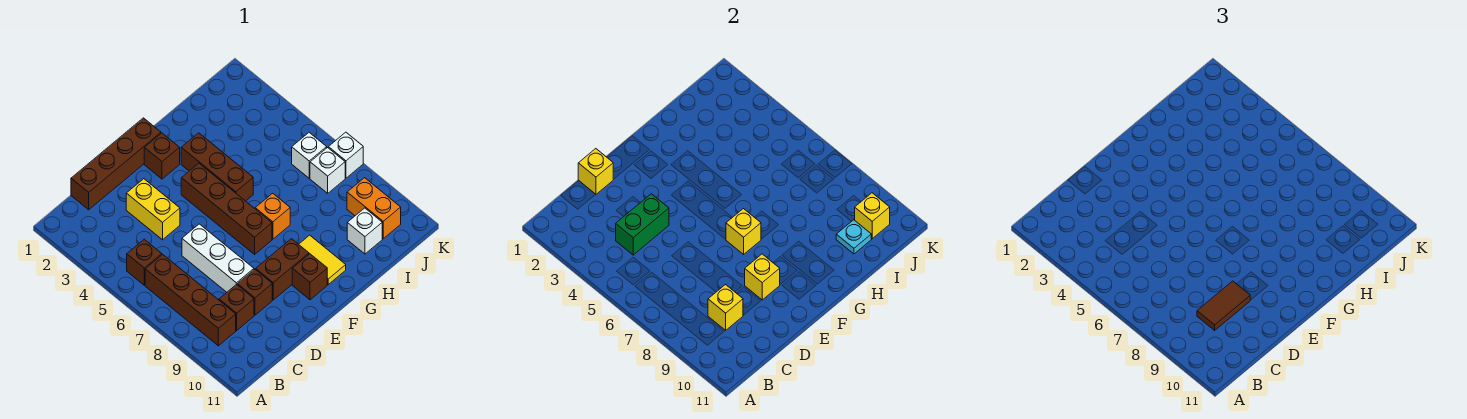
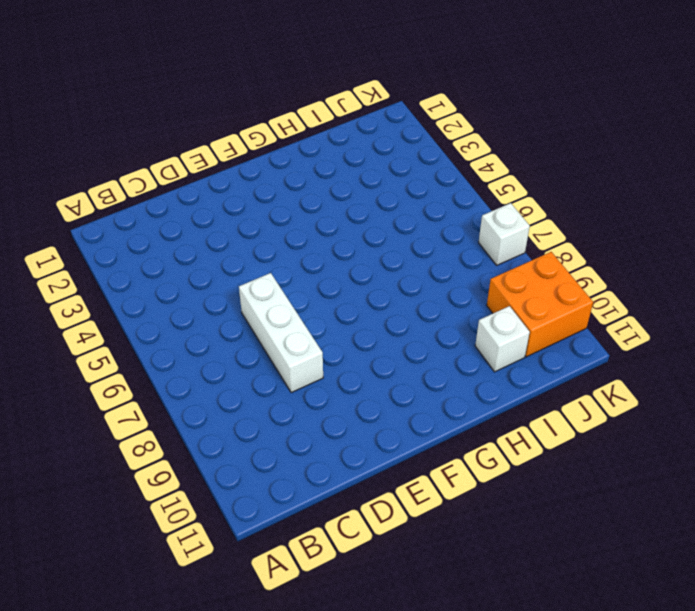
orange brick J9:K10 level 1 -> orange brick J9:J10 level 1
none -> brown brick B5 level 1
none -> brown brick B6:B9 level 1
none -> brown brick C1:F1 level 1

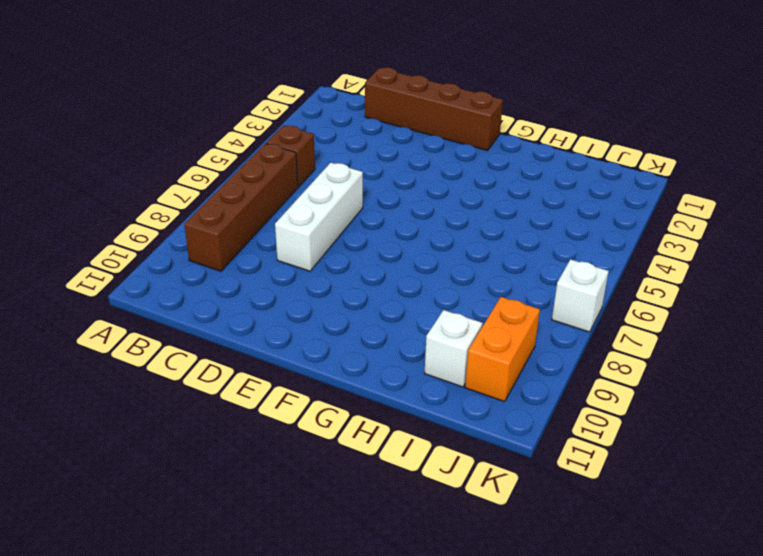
none -> brown brick C9 level 1
none -> yellow brick D3:D4 level 1
none -> brown brick D9 level 1

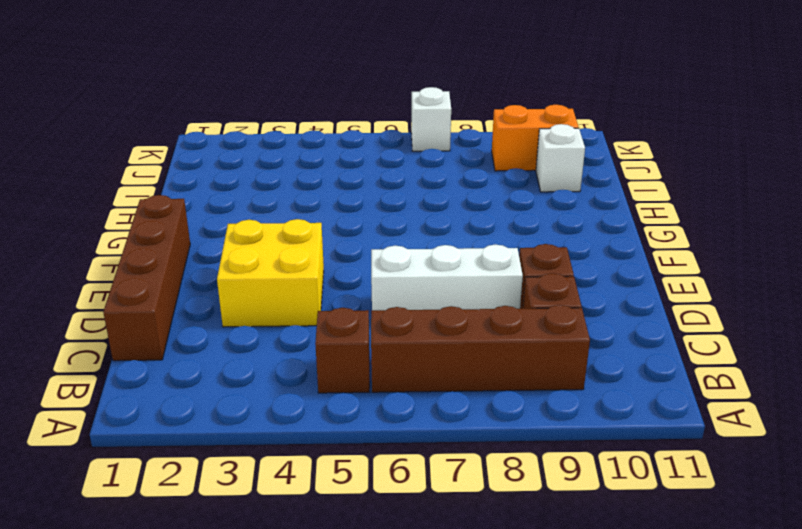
yellow brick D3:E4 level 1 -> yellow brick D3:D4 level 1
none -> brown brick E9:F9 level 1
none -> brown brick F2 level 1
none -> brown brick F4:F7 level 1

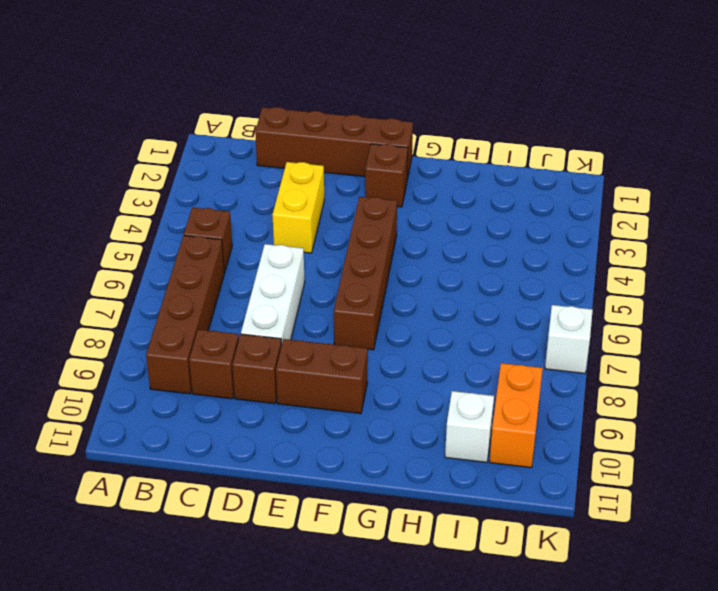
none -> brown brick F10 level 1
none -> brown brick G3:G5 level 1
none -> orange brick G7 level 1

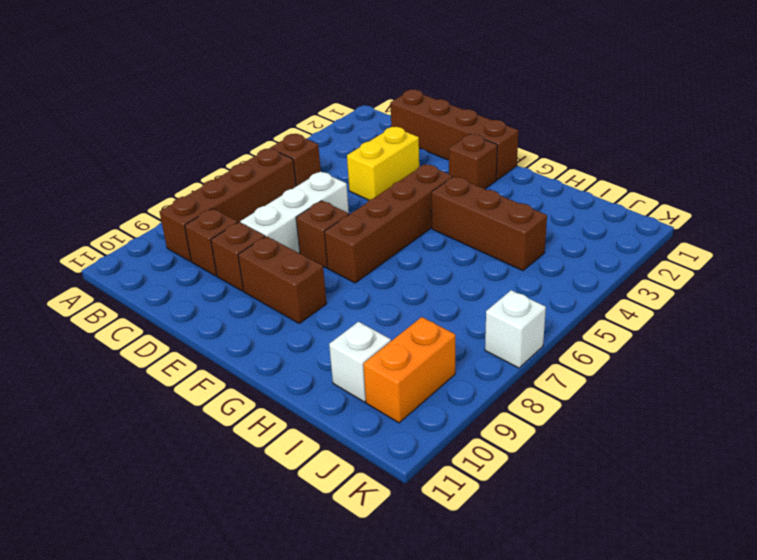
brown brick E7 level 1 -> brown brick F10 level 1
brown brick G4:I4 level 1 -> brown brick G3:G5 level 1
none -> orange brick G7 level 1
none -> yellow tile G9:G10 level 1
none -> white brick J6 level 1

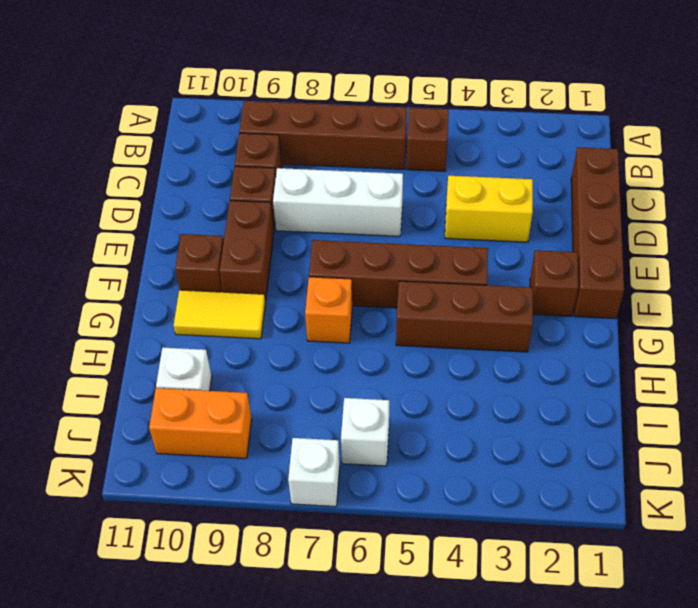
none -> white brick J7 level 1
none -> green brick C4:D4 level 2
none -> yellow brick C9 level 2

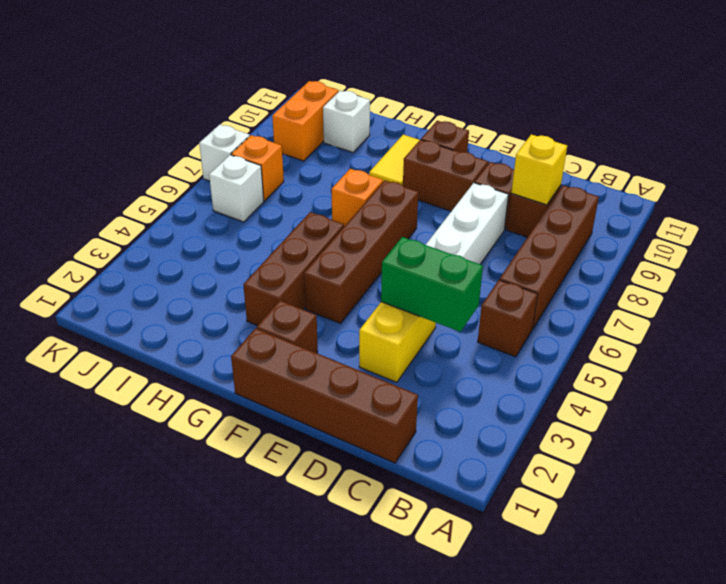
orange brick J7 level 1 -> white brick J7 level 1
none -> yellow brick D1 level 2
none -> yellow brick E9 level 2
none -> yellow brick F7 level 2

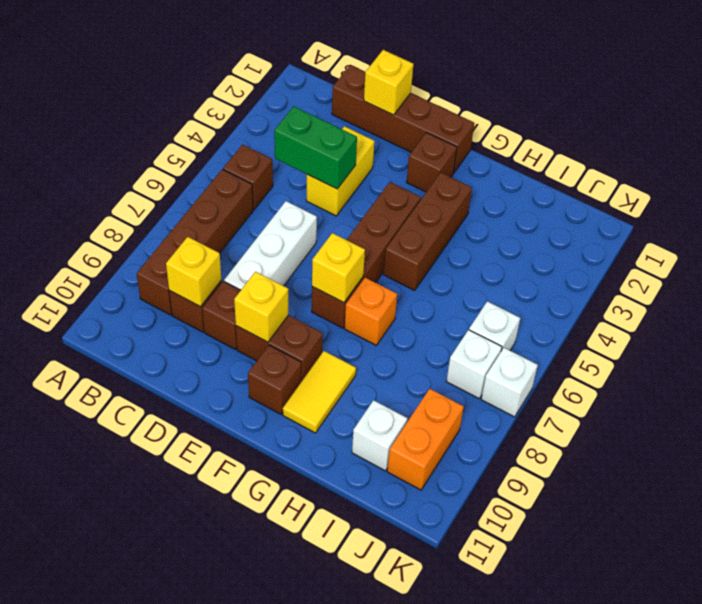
none -> cyan plate I10 level 2
none -> yellow brick J10 level 2
none -> brown tile C9:D9 level 3

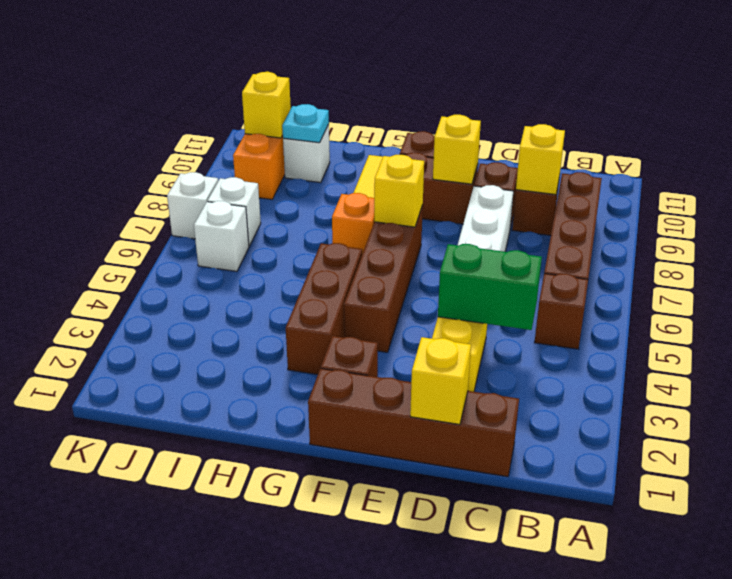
none -> brown tile C9:D9 level 3

